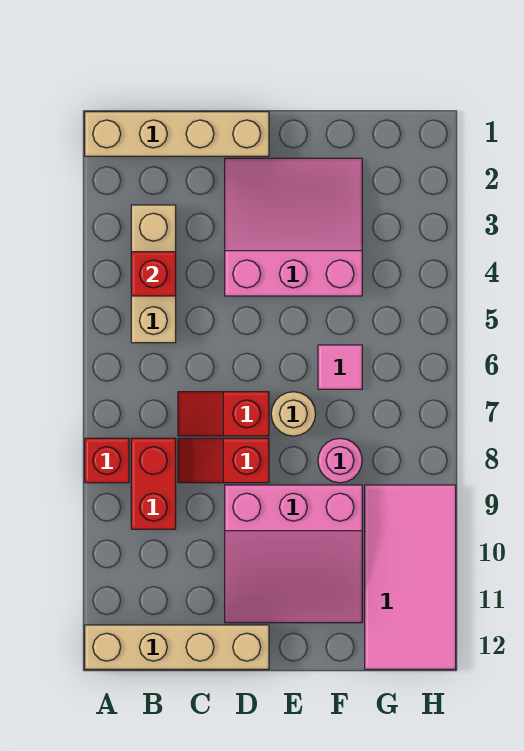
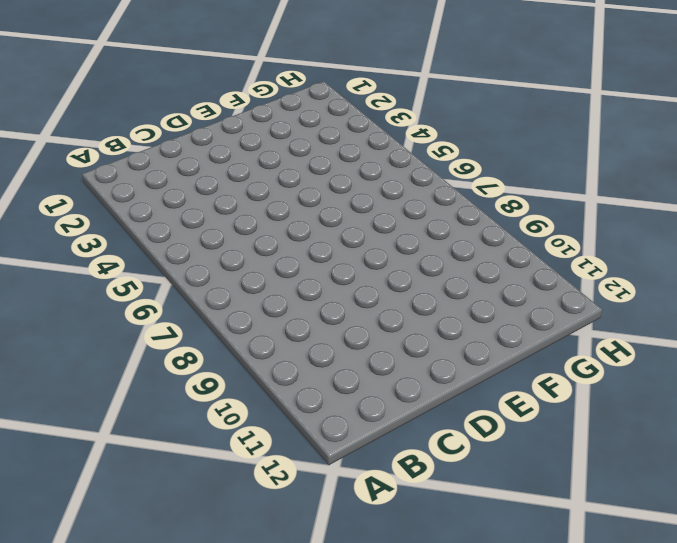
none -> tan brick A1:D1 level 1
none -> red brick A8 level 1
none -> tan brick A12:D12 level 1

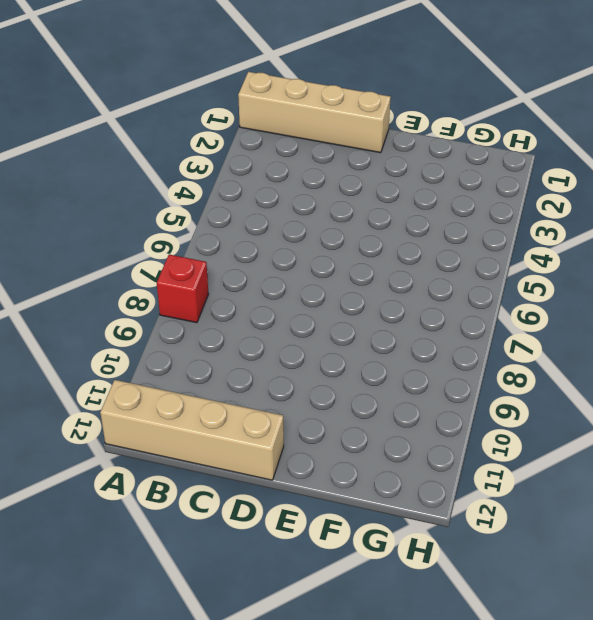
none -> tan brick B3:B5 level 1
none -> red brick B8:B9 level 1
none -> red slope C7:D7 level 1 top D

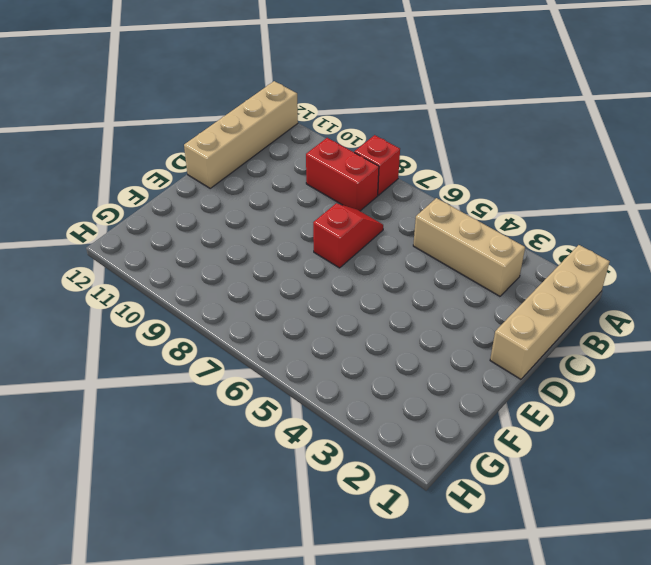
none -> red slope C8:D8 level 1 top D
none -> pink slope D2:F4 level 1 top 4
none -> pink slope D9:F11 level 1 top 9

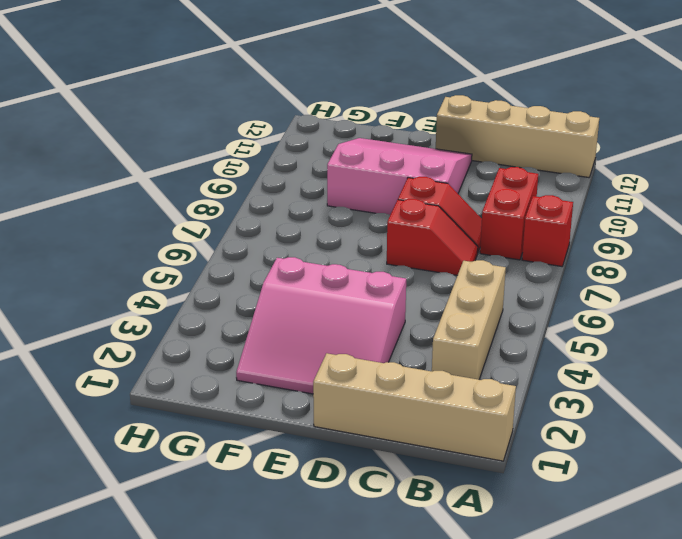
none -> tan round brick E7 level 1
none -> pink tile F6 level 1
none -> pink round brick F8 level 1

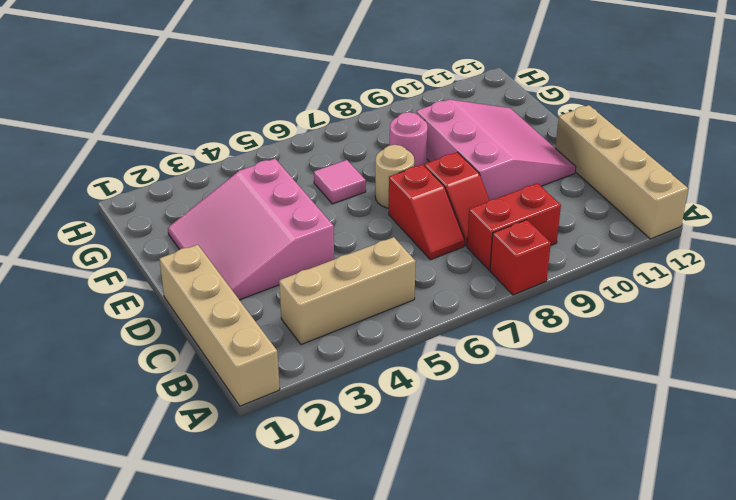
none -> pink tile G9:H12 level 1
none -> red brick B4 level 2

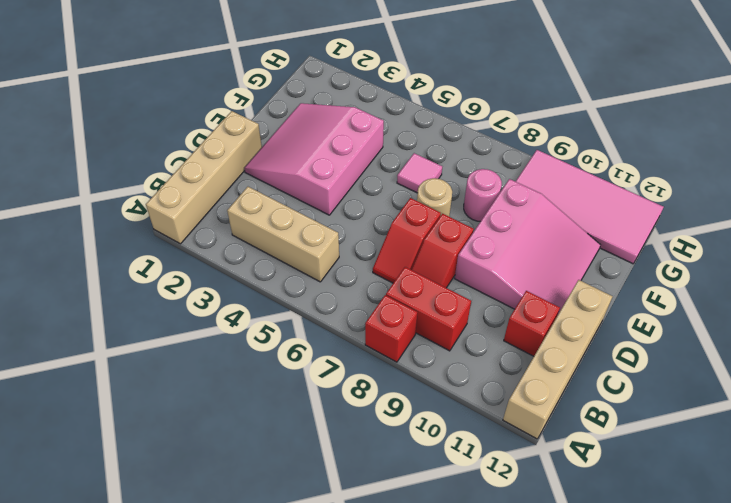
red brick C11 level 1 -> red brick B4 level 2

